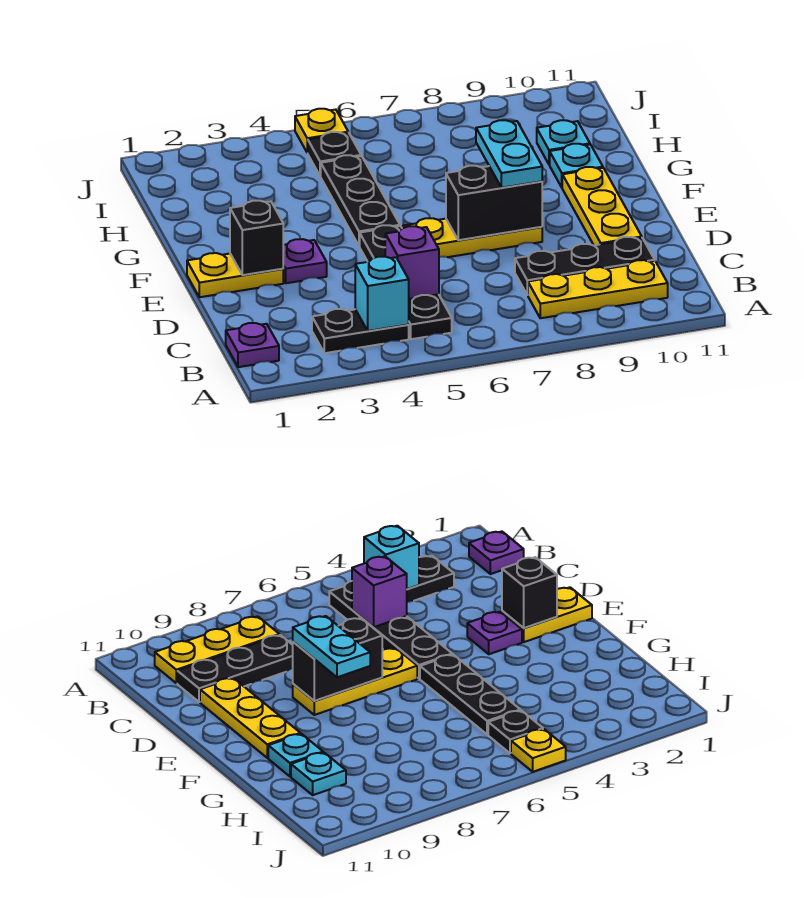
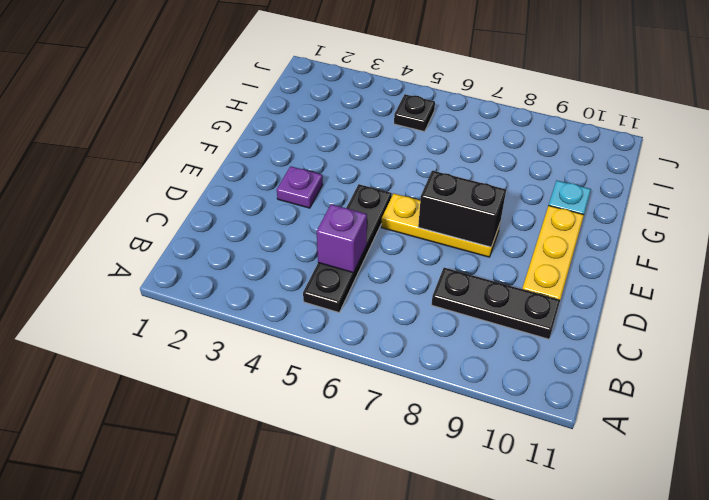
none -> purple plate B1 level 1
none -> black plate B3:B4 level 1
none -> yellow plate B8:B10 level 1

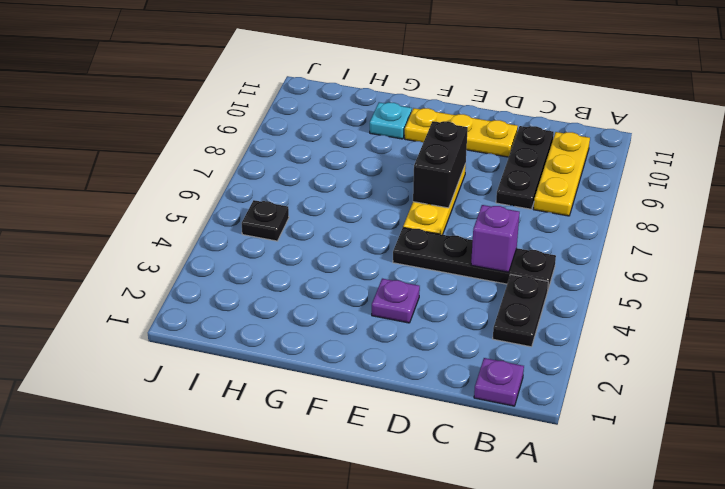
none -> yellow plate E1:E2 level 1
none -> black plate F5:H5 level 1
none -> cyan plate H10 level 1

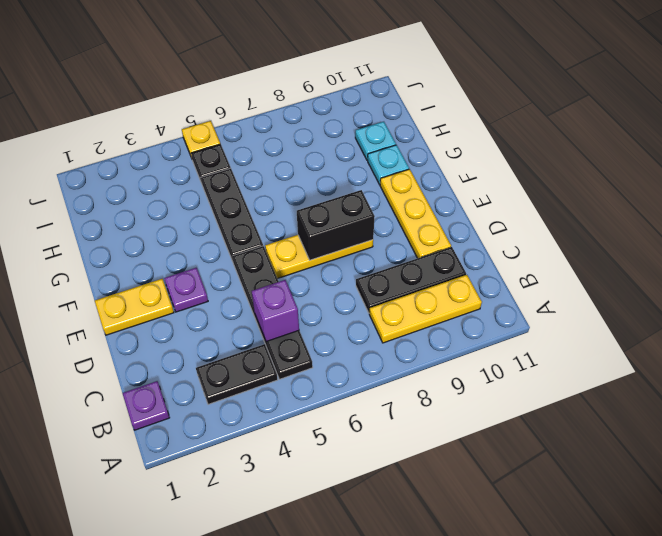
none -> cyan brick B4 level 2
none -> black brick E2 level 2
none -> cyan plate E8:F8 level 3

